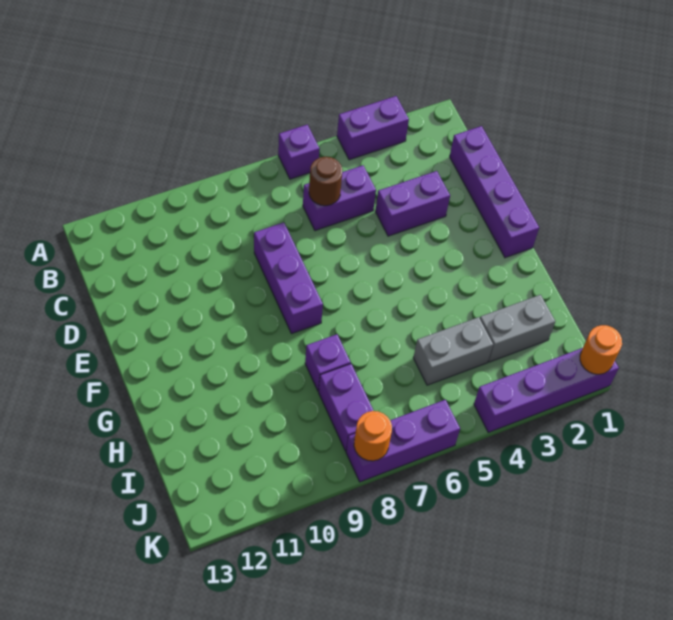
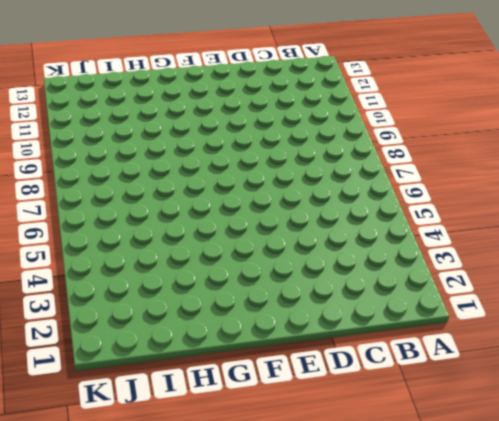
none -> purple brick A3:A4 level 1
none -> purple brick A6 level 1
none -> purple brick C1:F1 level 1

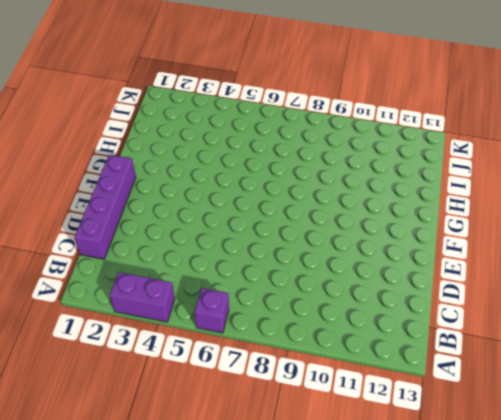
none -> purple brick C5:C6 level 1
none -> purple brick D3:D4 level 1
none -> purple brick D8:F8 level 1

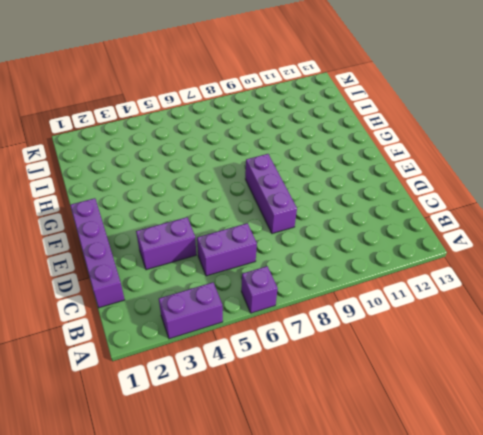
none -> purple brick H8 level 1
none -> grey brick I2:I3 level 1
none -> grey brick I4:I5 level 1

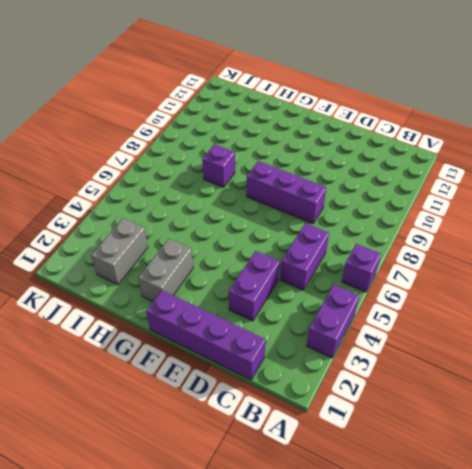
grey brick G2:G3 level 1 -> grey brick I4:I5 level 1
none -> purple brick I8:J8 level 1
none -> purple brick K1:K4 level 1
none -> purple brick K6:K8 level 1

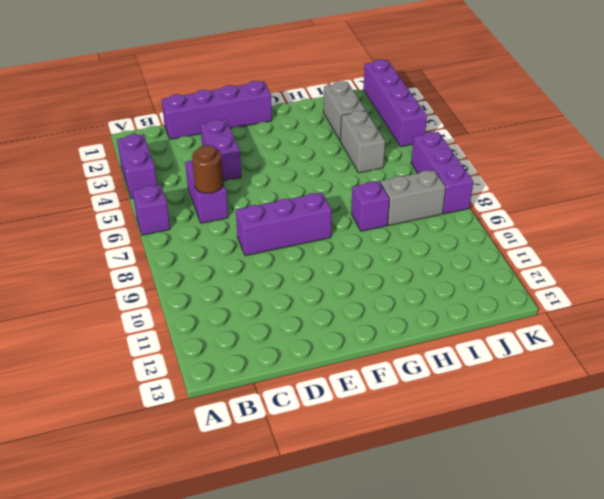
grey brick I8:J8 level 1 -> purple brick I8:J8 level 1
none -> orange round brick K1 level 2
none -> orange round brick K8 level 2

